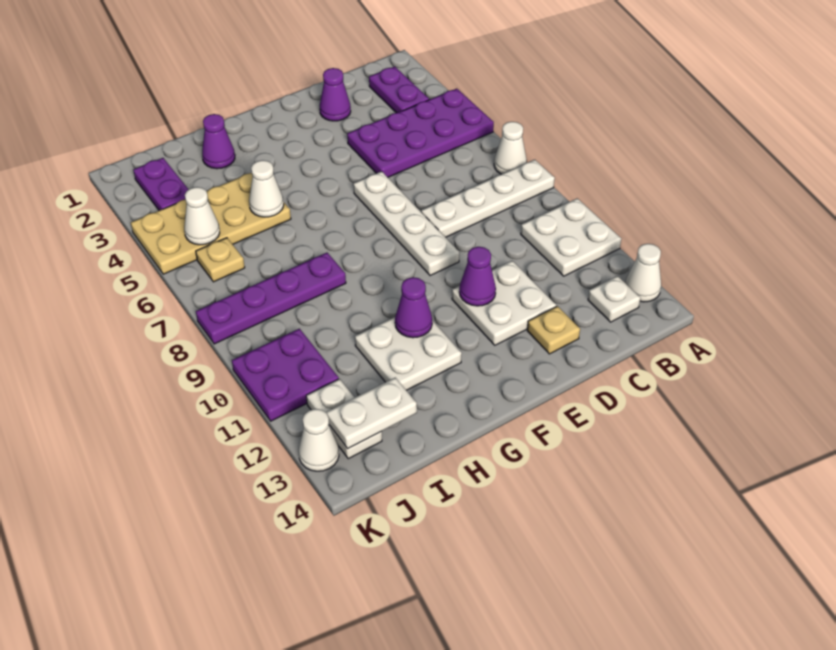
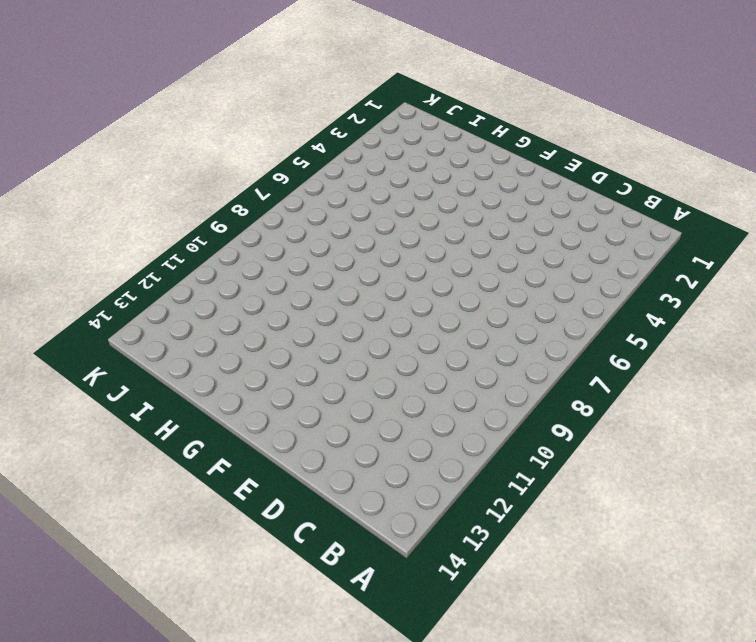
none -> purple plate A4:D5 level 1
none -> white cone A7 level 1
none -> white plate A8:D8 level 1

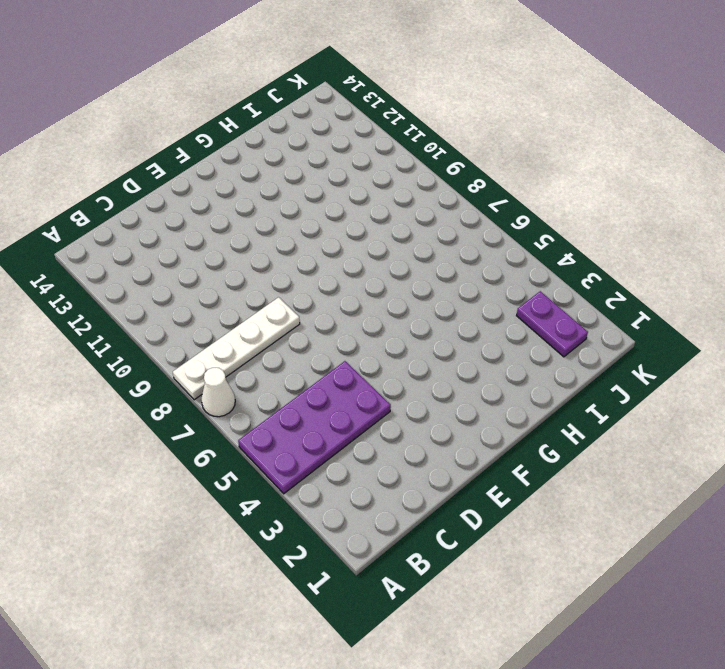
none -> white plate A10:B11 level 1
none -> white cone A13 level 1
none -> purple plate B2:B3 level 1

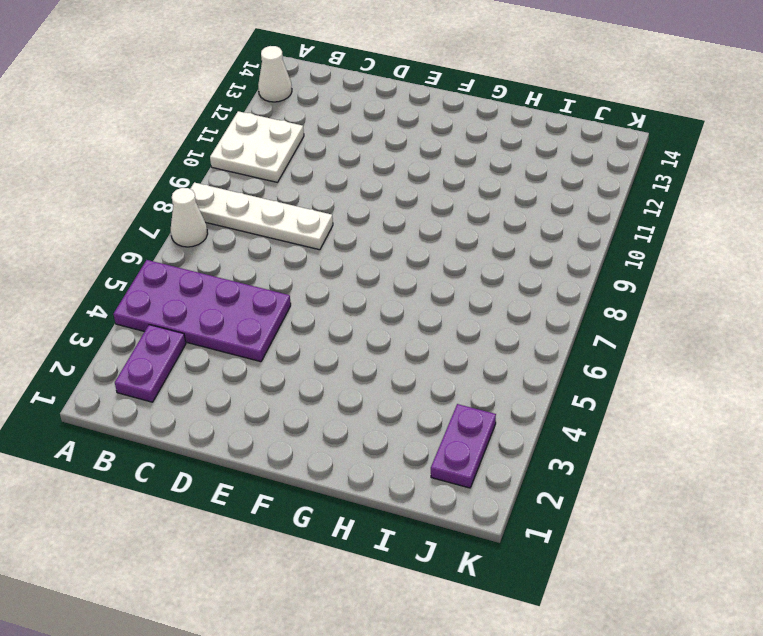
none -> white plate B13 level 1
none -> purple cone D2 level 1
none -> white plate D11:E12 level 1

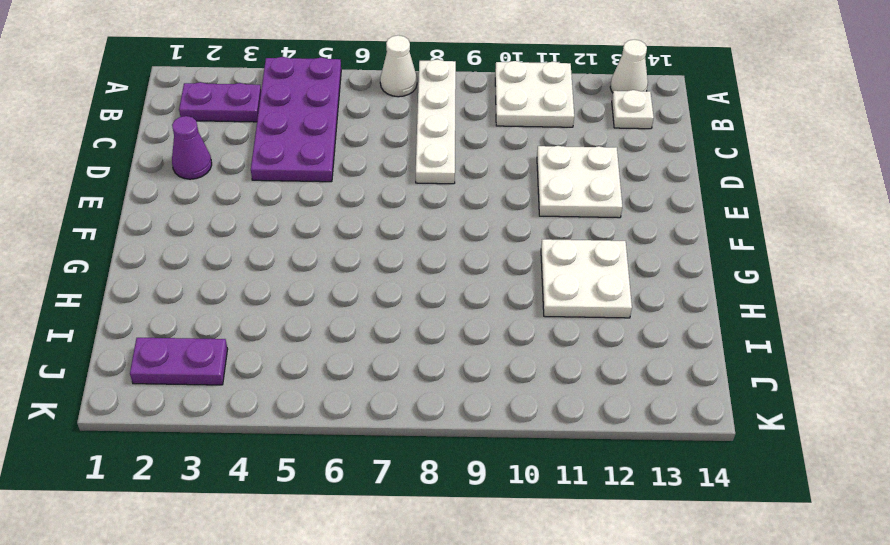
none -> tan plate D13 level 1
none -> white plate E6:E9 level 1
none -> purple cone H2 level 1

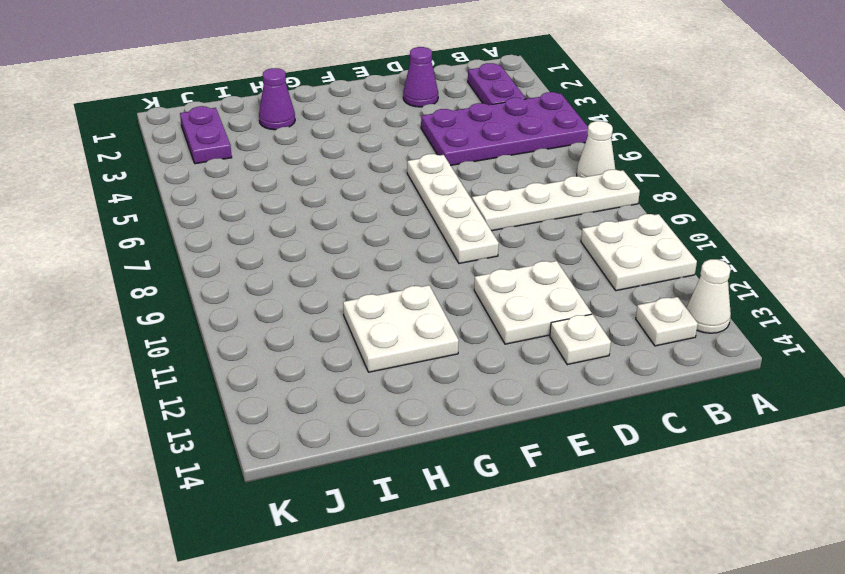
white plate D13 level 1 -> tan plate D13 level 1
none -> tan plate H4:K5 level 1
none -> purple plate H8:K8 level 1
none -> tan plate J6 level 1

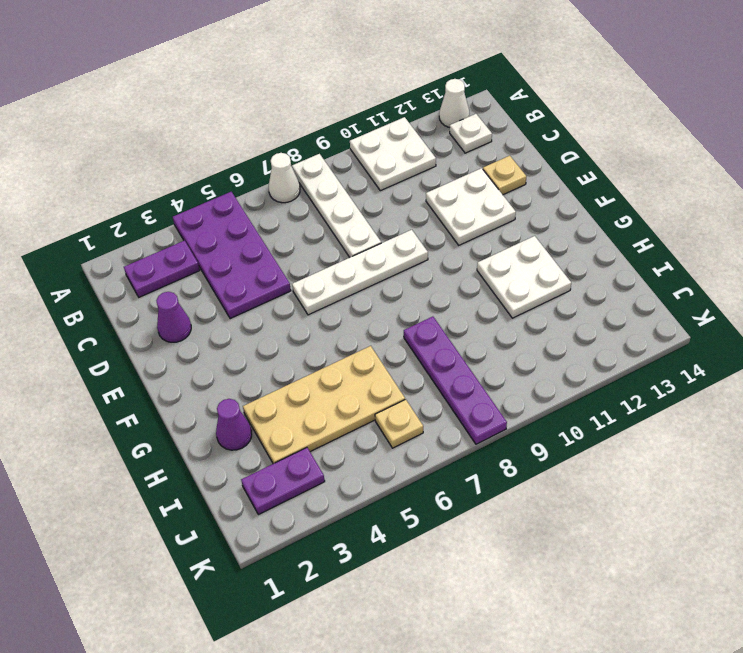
tan plate H3:I6 level 1 -> tan plate H4:K5 level 1
none -> purple plate J10:K11 level 1
none -> white plate J12:J13 level 1
none -> white cone K13 level 1

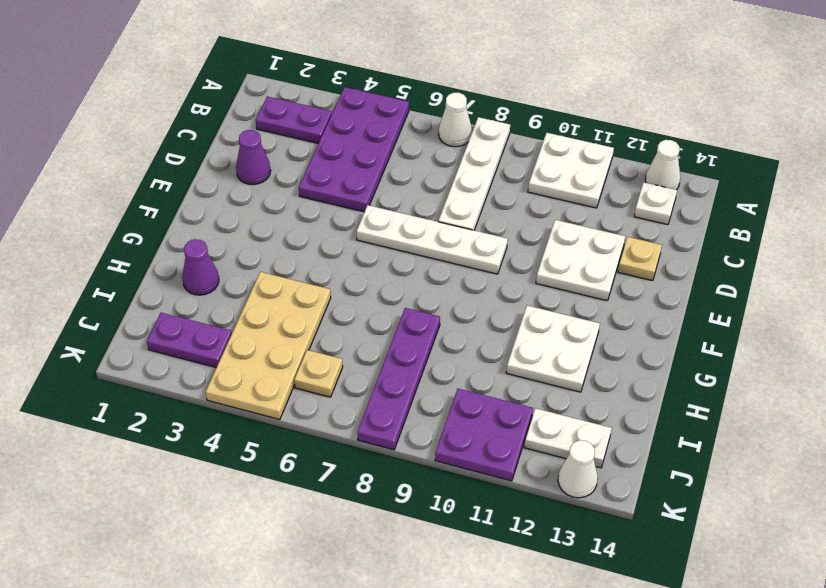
none -> purple cone E11 level 2
none -> purple cone G11 level 2
none -> white cone H5 level 2

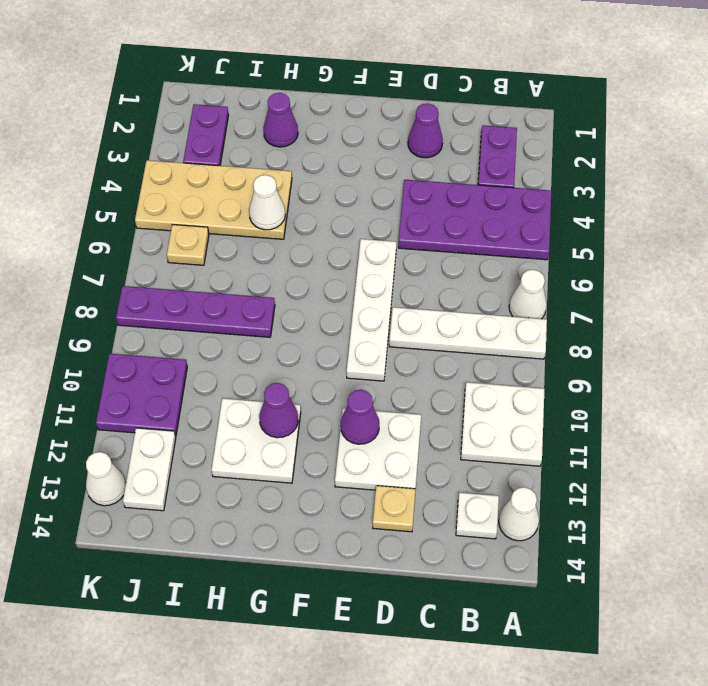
none -> white plate I13:J13 level 2
none -> white cone J5 level 2

